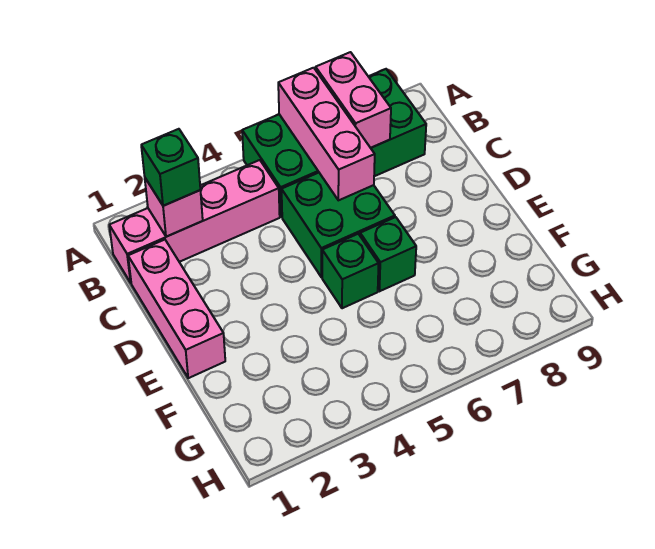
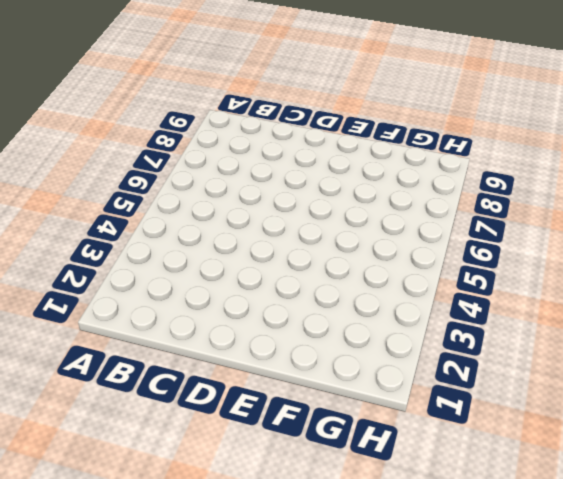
none -> green brick A5:B8 level 1
none -> pink brick B1:B4 level 1

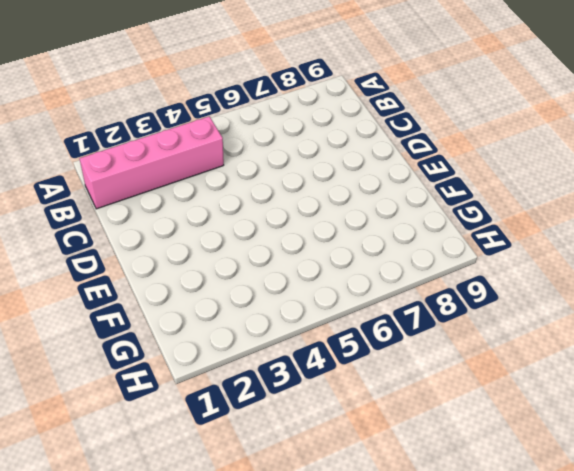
none -> green brick A5:B8 level 1
none -> pink brick C1:E1 level 1

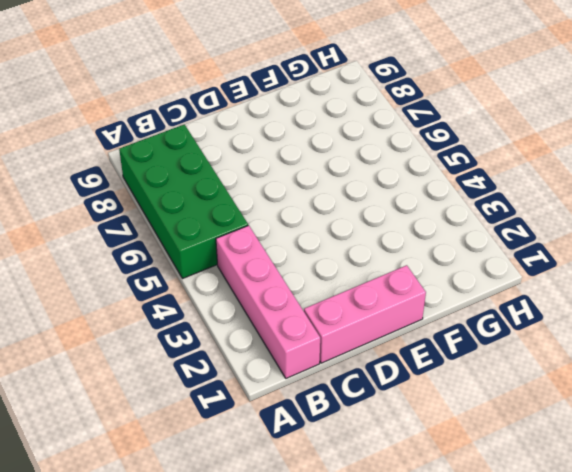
none -> green brick C5:D6 level 1
none -> green brick E5 level 1

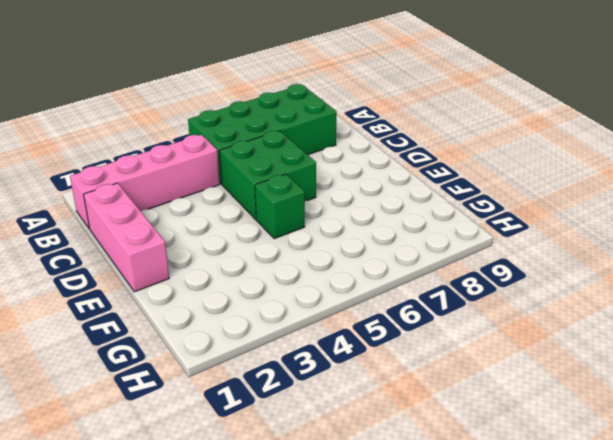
none -> green brick E6 level 1
none -> pink brick A6:C6 level 2

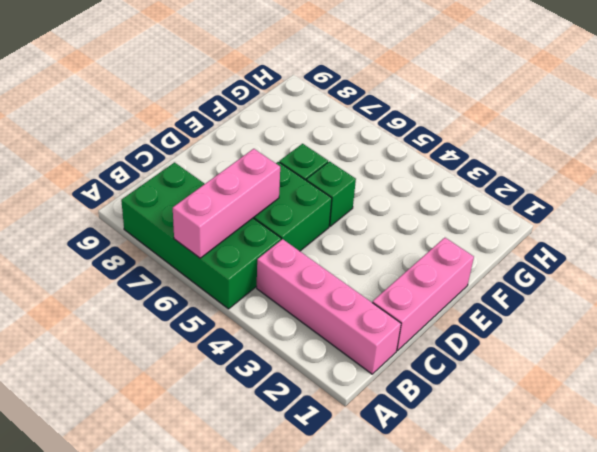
none -> pink brick A7:B7 level 2
none -> pink brick B2 level 2

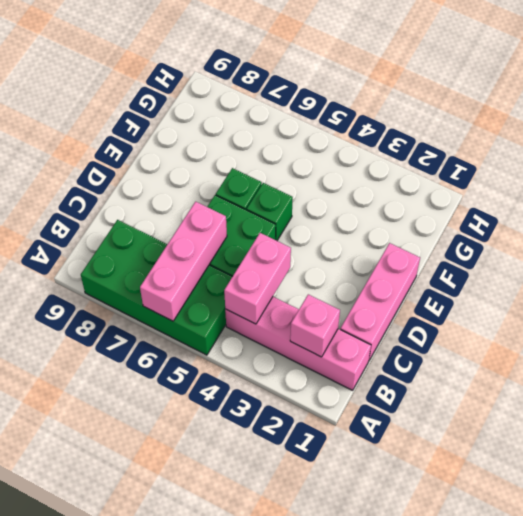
pink brick B4:C4 level 2 -> pink brick A7:B7 level 2
none -> green brick B2 level 3

